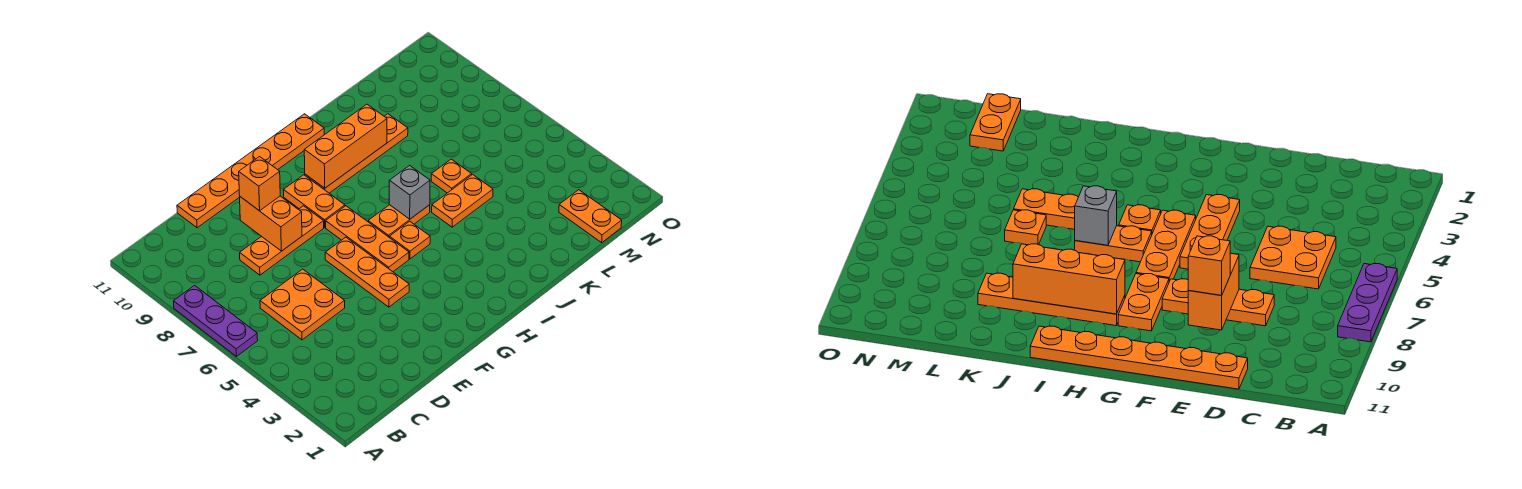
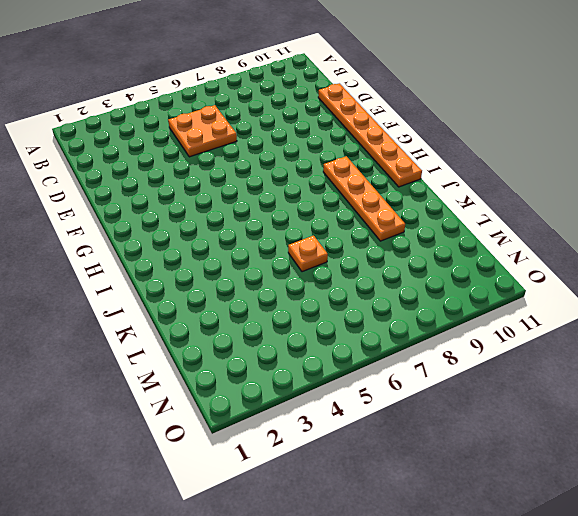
none -> purple plate A6:A8 level 1
none -> orange plate D8:F8 level 1
none -> orange plate F4:F6 level 1

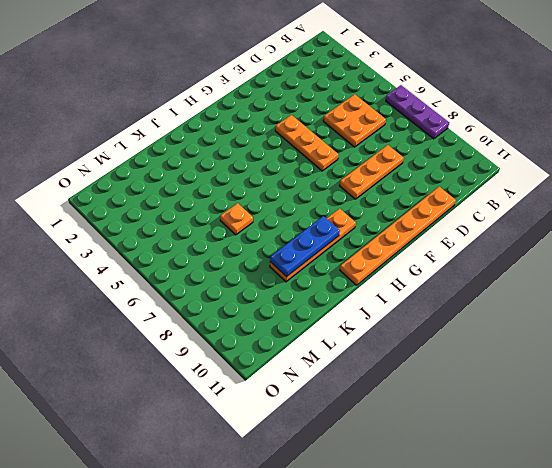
blue plate I9:K9 level 2 -> orange brick H9:J9 level 2
none -> orange plate G5:G7 level 1
none -> orange plate G8:G9 level 1
none -> orange plate H5 level 1

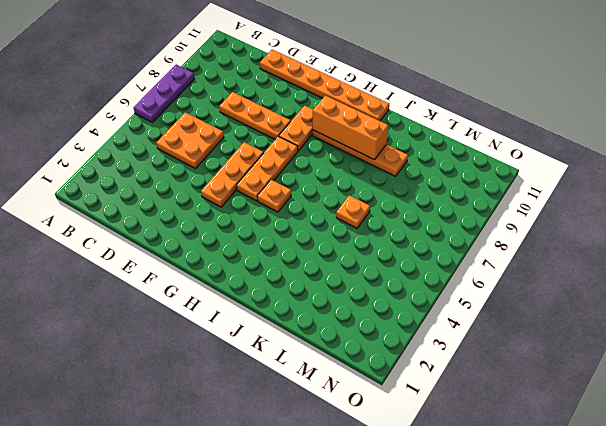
none -> orange plate H6:I6 level 1
none -> orange plate J5:K5 level 1
none -> orange plate M1:M2 level 1

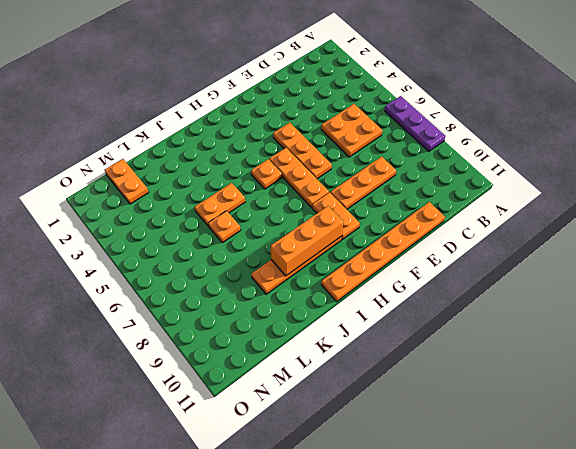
none -> orange plate H6:I6 level 1
none -> orange brick E8:E9 level 2
none -> grey brick I6 level 2

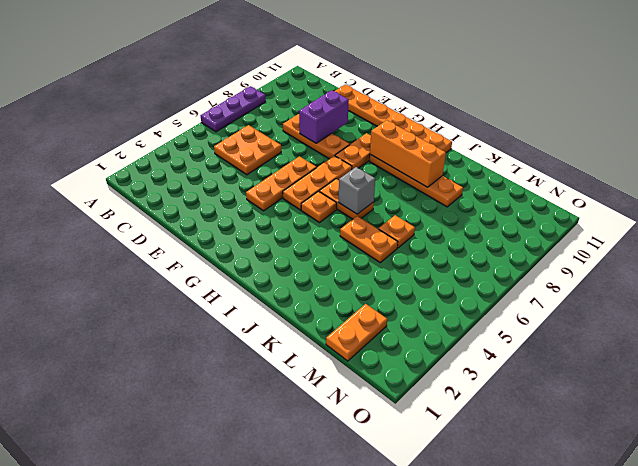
purple brick E8:E9 level 2 -> orange brick E8:E9 level 2
none -> orange brick E9 level 3

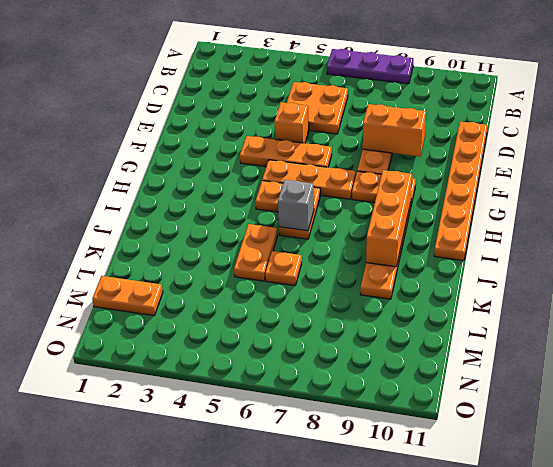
orange brick E5 level 1 -> orange brick E9 level 3

